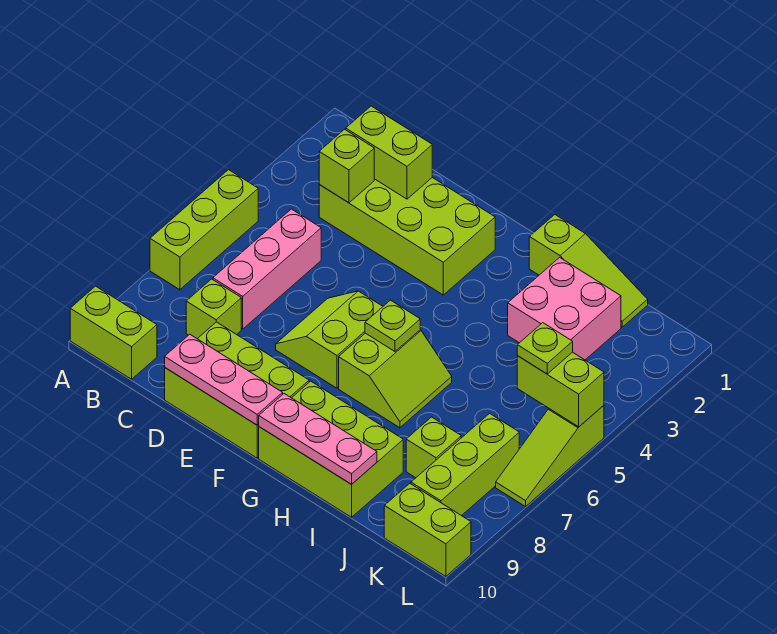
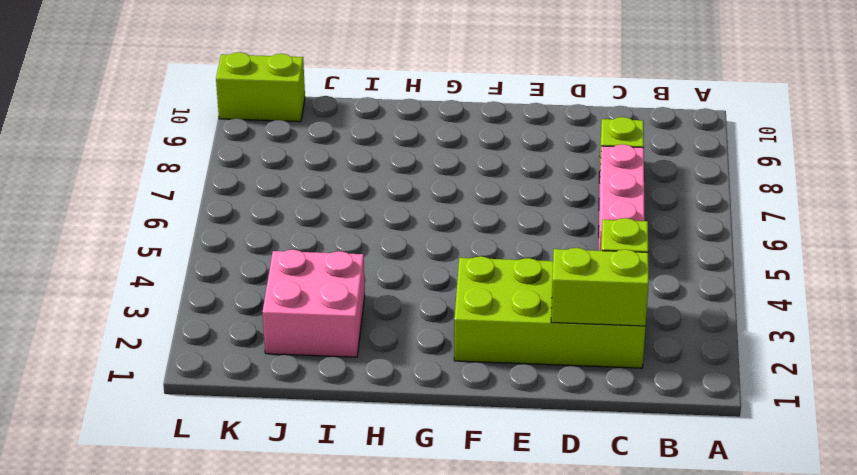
none -> lime brick A5:A7 level 1
none -> lime brick A10:B10 level 1
none -> lime brick D9:F10 level 1

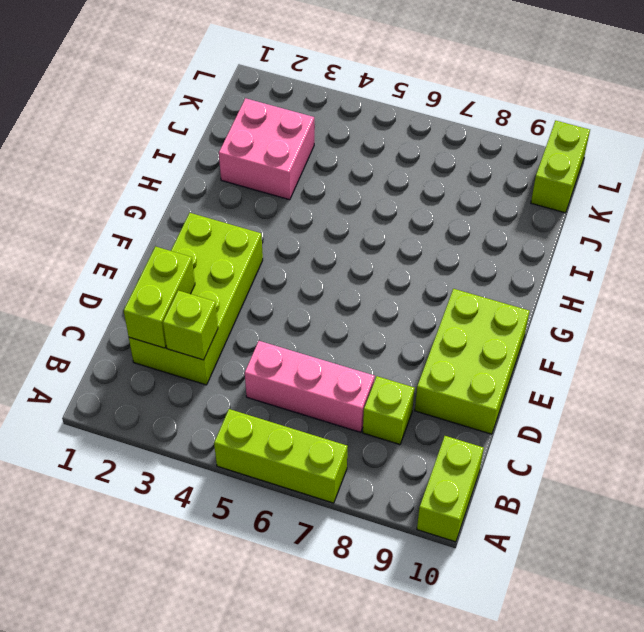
none -> lime slope E6:F7 level 1 top F
none -> lime slope G6:H7 level 1 top G
none -> lime brick G9:I10 level 1

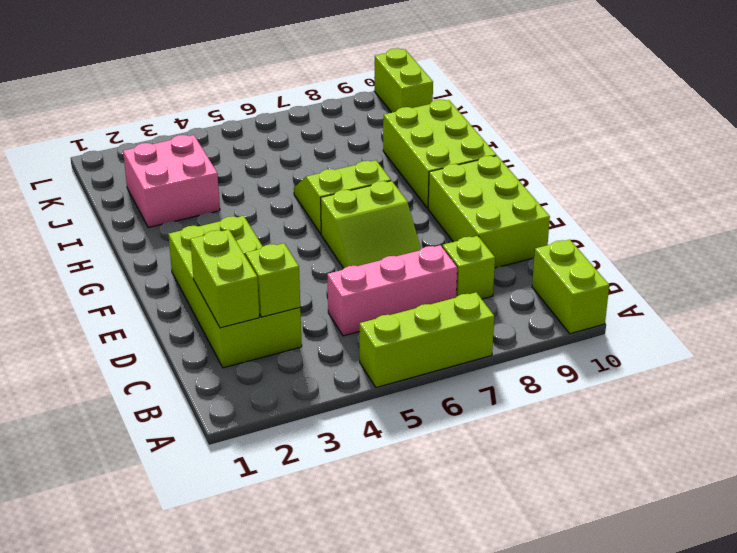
none -> lime slope H1:J1 level 1 top H
none -> lime brick J8 level 1
none -> lime brick K7:K9 level 1

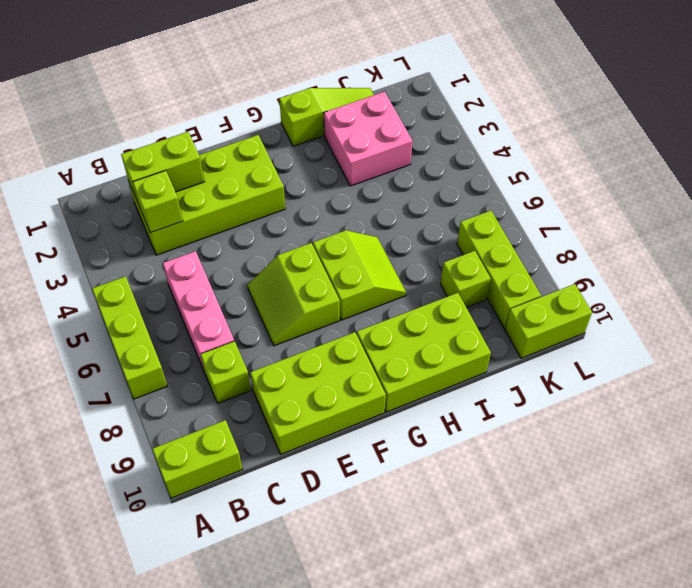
none -> lime slope L5:L7 level 1 top 5
none -> pink plate D10:F10 level 2
none -> lime plate G6 level 2

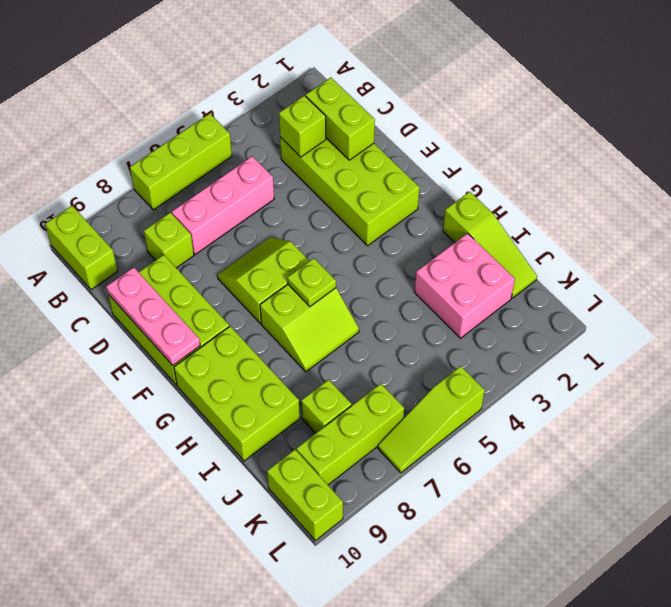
none -> pink plate G10:I10 level 2
none -> lime brick K5:L5 level 2
none -> lime plate K5 level 3

